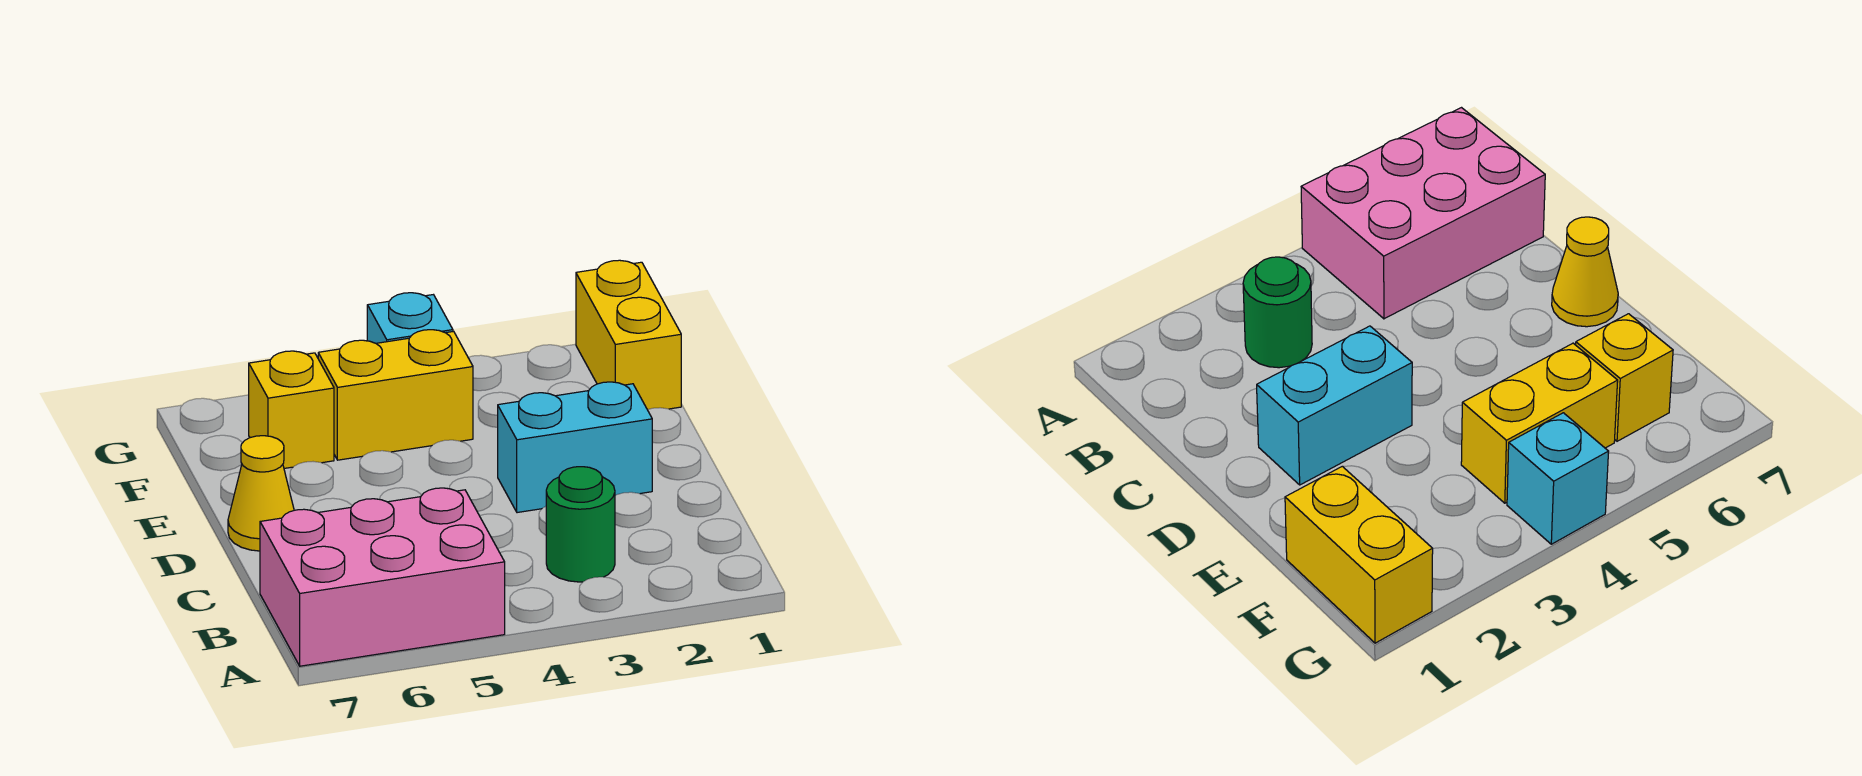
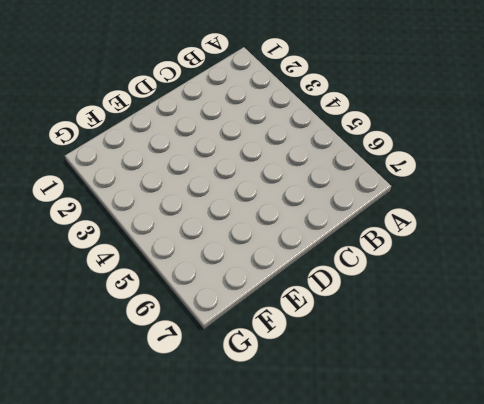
none -> pink brick A5:B7 level 1
none -> green round brick B3 level 1

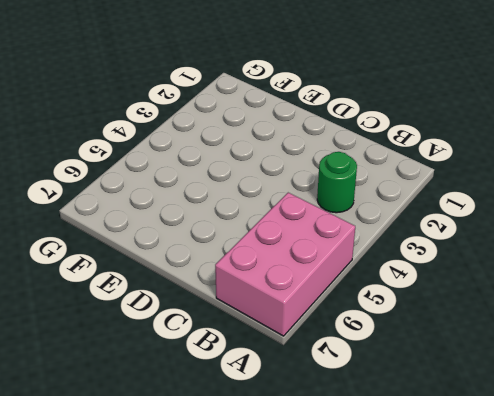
none -> cyan brick D2:D3 level 1
none -> yellow cone D7 level 1

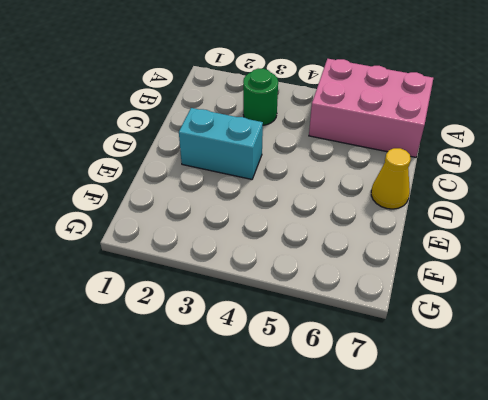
none -> yellow brick F1:G1 level 1
none -> yellow brick F4:F5 level 1

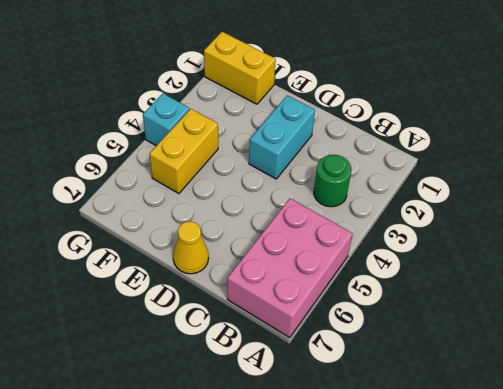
none -> yellow brick F6 level 1

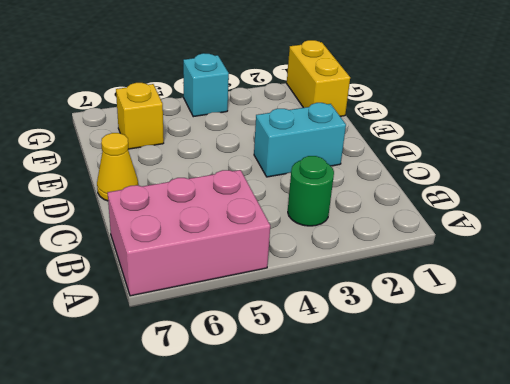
none -> yellow brick F4:F5 level 1

